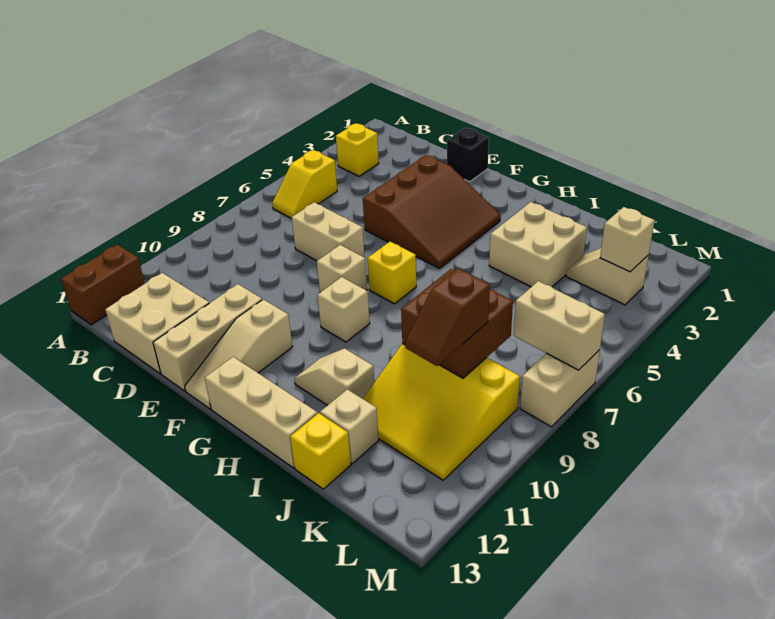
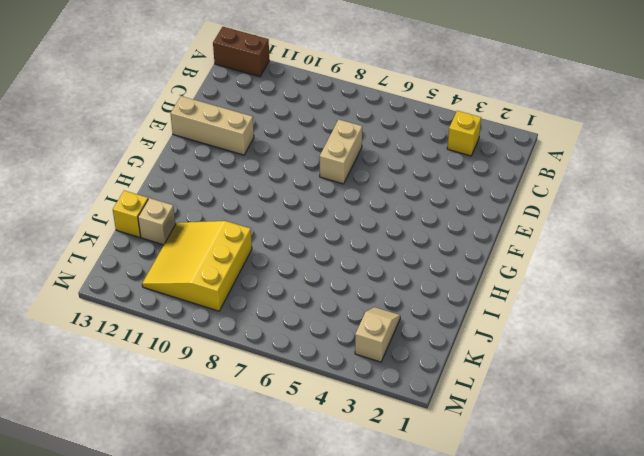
none -> yellow slope B5:B6 level 1 top 5
none -> tan brick C12:D13 level 1
none -> black brick E1 level 1

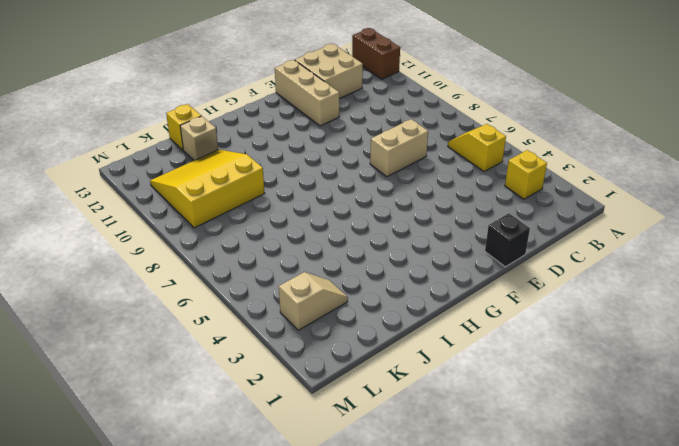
none -> brown slope E3:G5 level 1 top E
none -> tan brick F8 level 1
none -> tan slope F11:F13 level 1 top 11

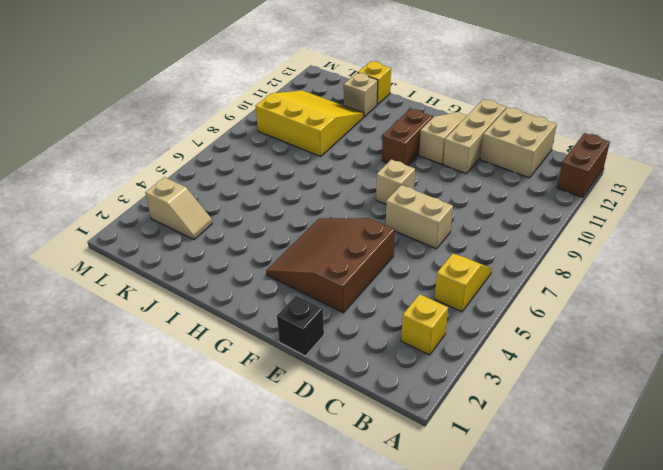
brown brick G10:G11 level 1 -> none
none -> yellow brick G7 level 1
none -> tan brick G9 level 1
none -> tan brick G13:I13 level 1

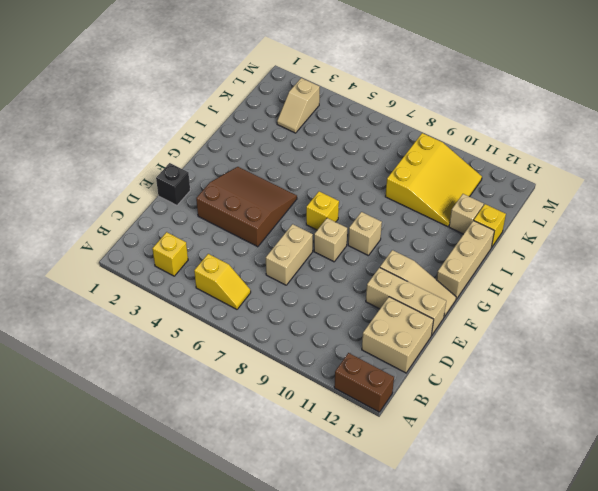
none -> tan slope H11:I11 level 1 top I
none -> tan brick I3:J4 level 1
none -> tan brick M7:M8 level 1

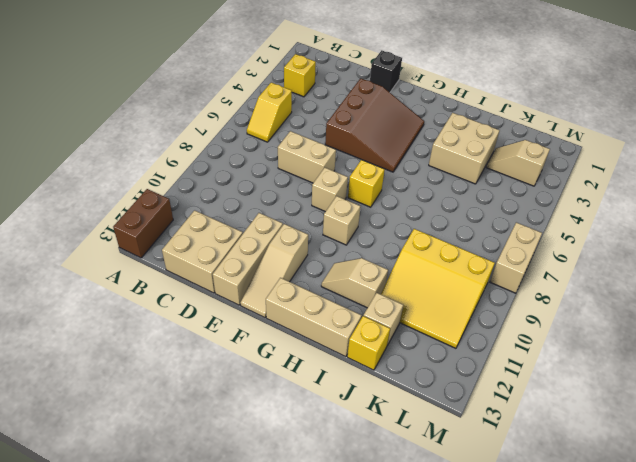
none -> brown brick J8:K9 level 2
none -> tan brick L3 level 2
none -> tan brick L7:M7 level 2

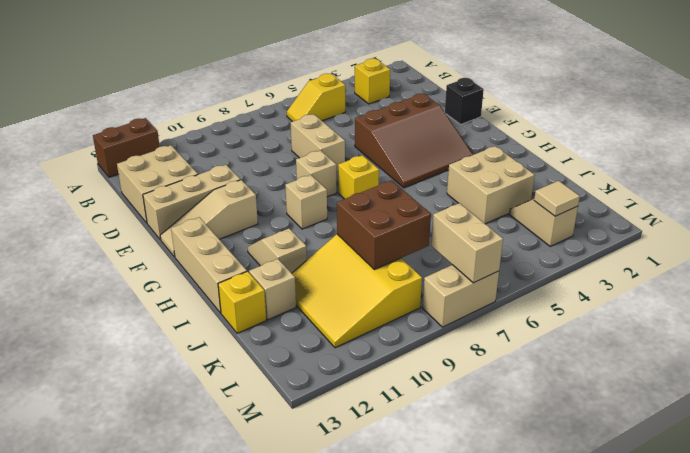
tan tile L3 level 2 -> tan brick L3 level 2
none -> brown slope K9:K10 level 3 top 9

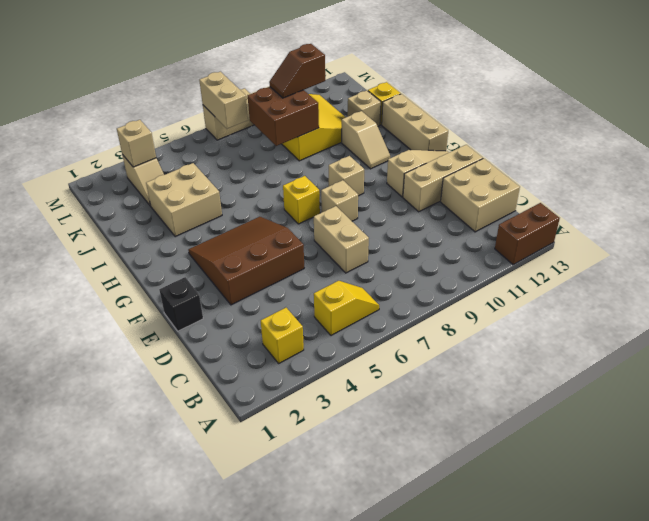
brown slope K9:K10 level 3 top 10 -> brown slope K9:K10 level 3 top 9

